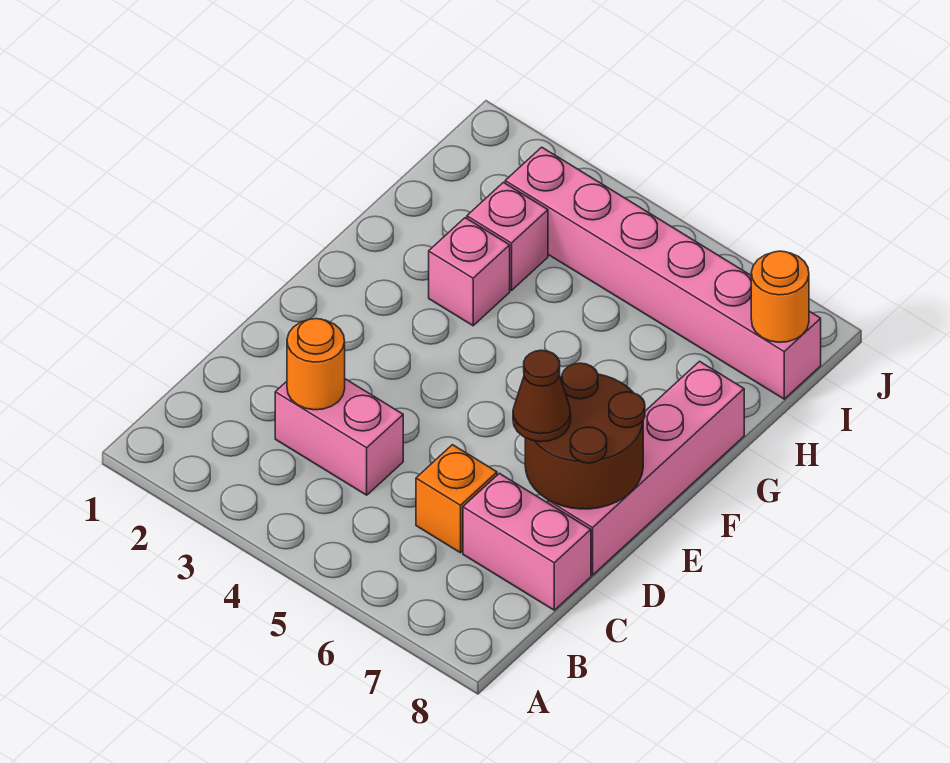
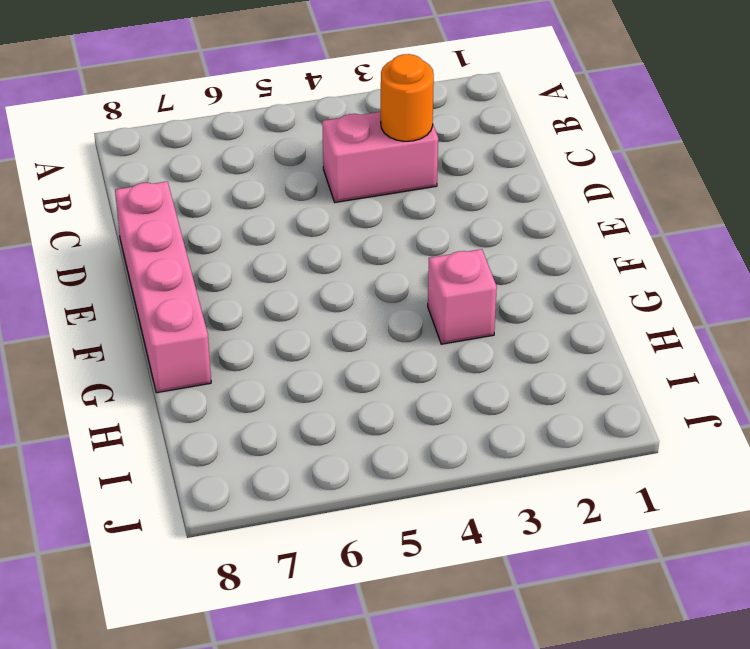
none -> orange brick C6 level 1
none -> pink brick C7:C8 level 1

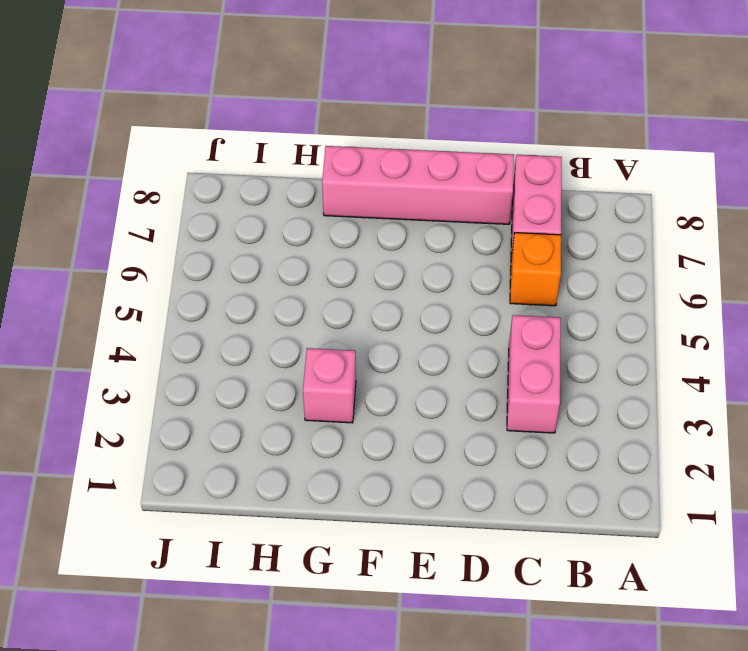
none -> pink brick H3 level 1
none -> pink brick I3:I8 level 1

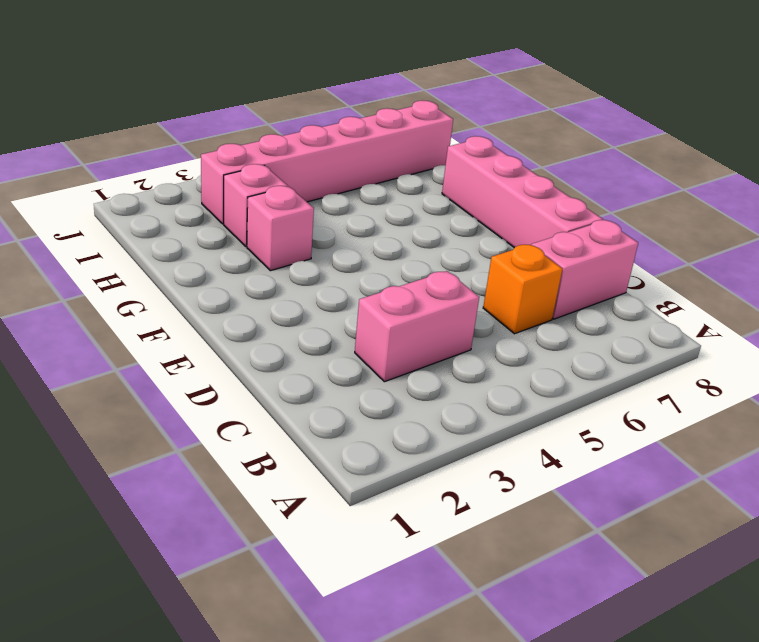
none -> orange round brick C3 level 2
none -> brown round brick D7:E8 level 2

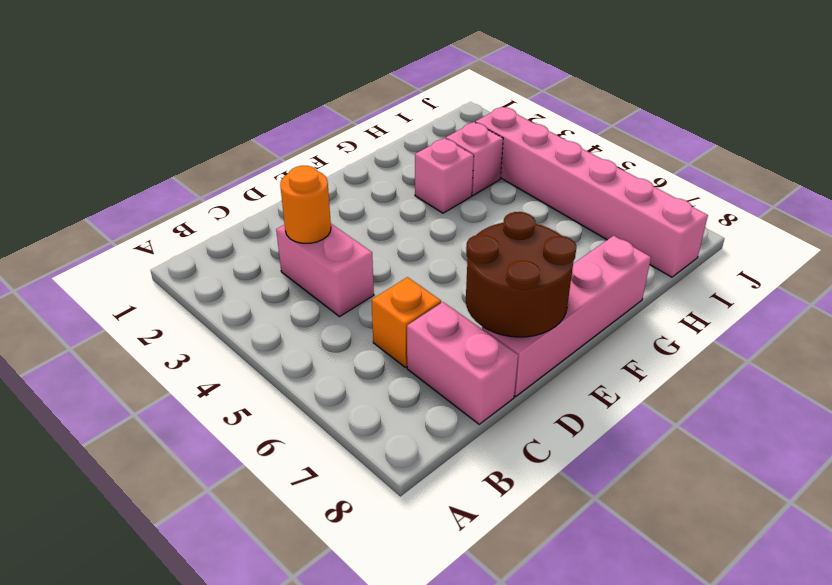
none -> orange round brick I8 level 2
none -> brown cone D7 level 3

